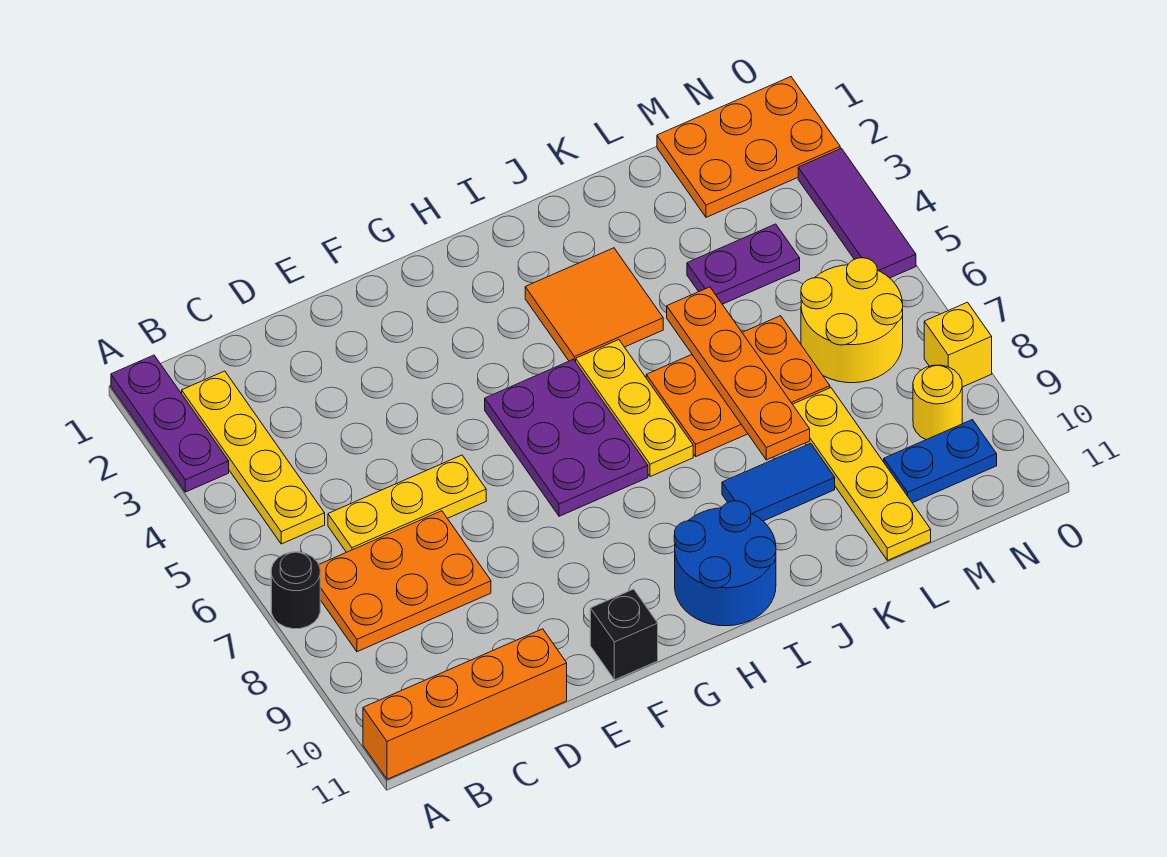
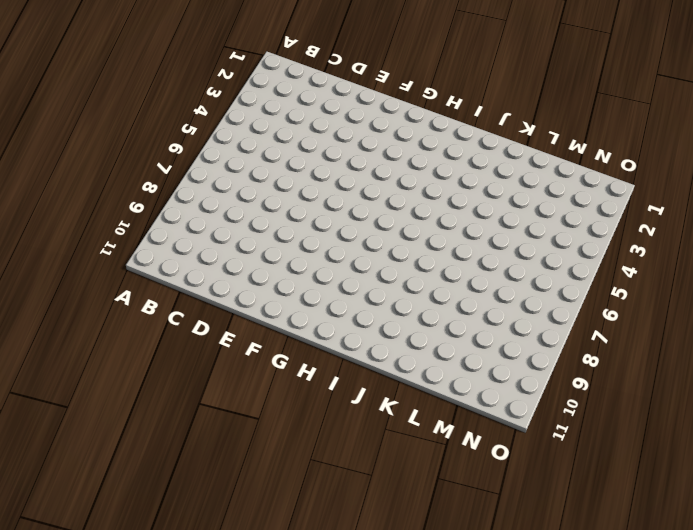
none -> purple plate A1:A3 level 1
none -> black round brick A7 level 1
none -> orange brick A11:D11 level 1

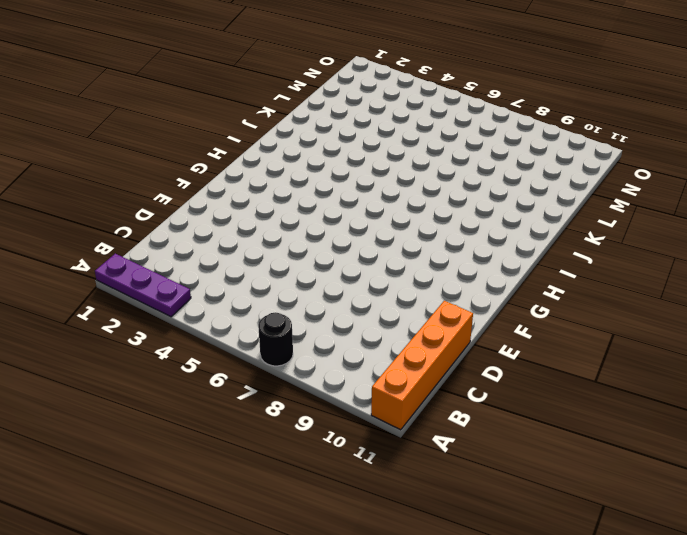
none -> yellow plate B2:B5 level 1
none -> orange plate B7:D8 level 1
none -> yellow plate C6:E6 level 1

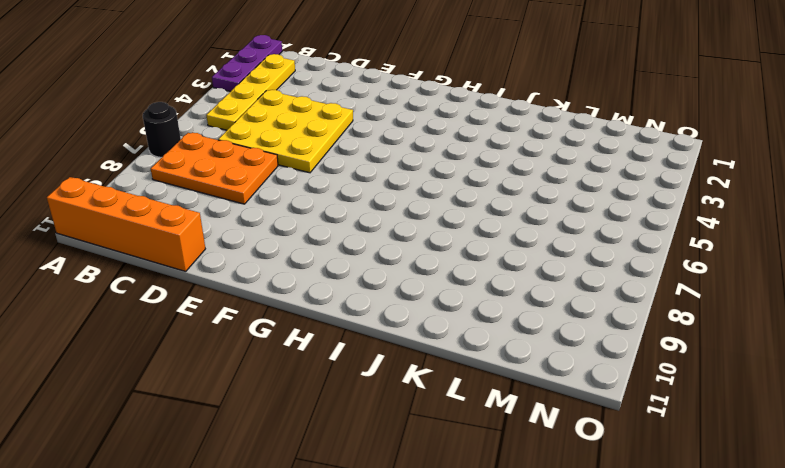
yellow plate C4:E6 level 1 -> yellow plate C6:E6 level 1
none -> black brick F11 level 1
none -> purple plate G5:H7 level 1
none -> blue round brick H10:I11 level 1

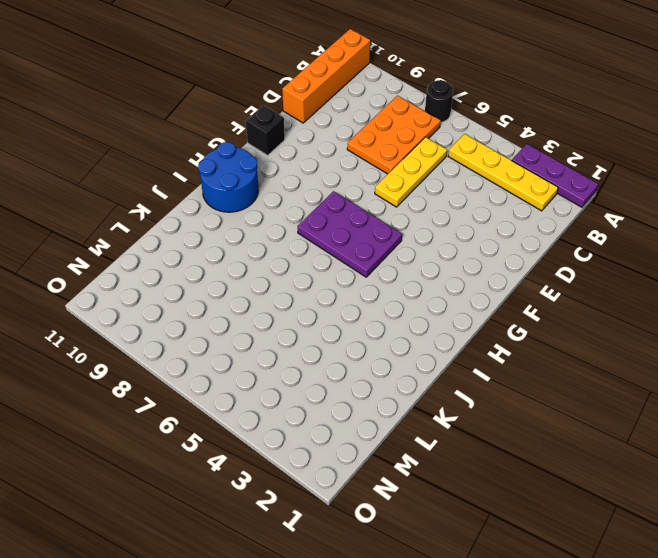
none -> orange tile I3:J4 level 1
none -> yellow plate I5:I7 level 1
none -> orange plate J6:L7 level 1

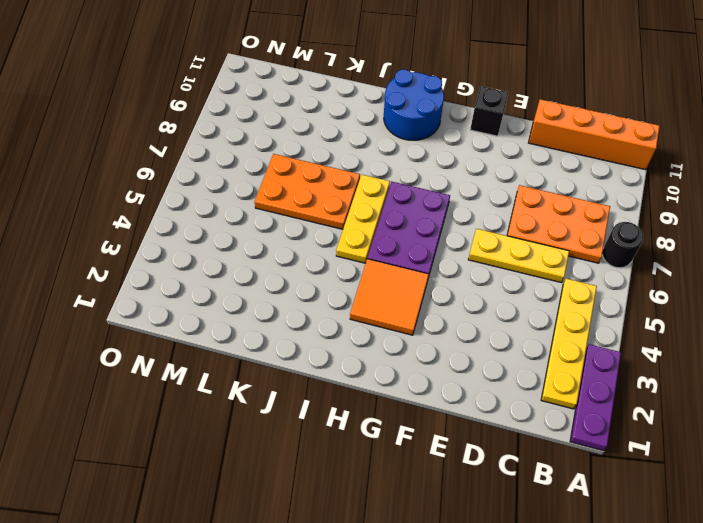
orange tile G3:H4 level 1 -> orange tile I3:J4 level 1
none -> blue tile J9:K9 level 1
none -> purple plate L4:M4 level 1
none -> yellow plate L8:L11 level 1

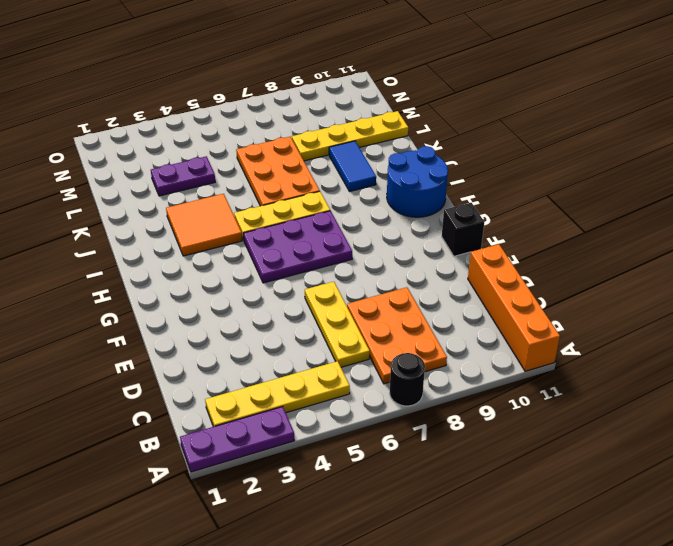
purple plate L3:L4 level 1 -> purple plate L4:M4 level 1
none -> orange plate M1:O2 level 1
none -> yellow round brick M6:N7 level 1
none -> blue plate M10:N10 level 1

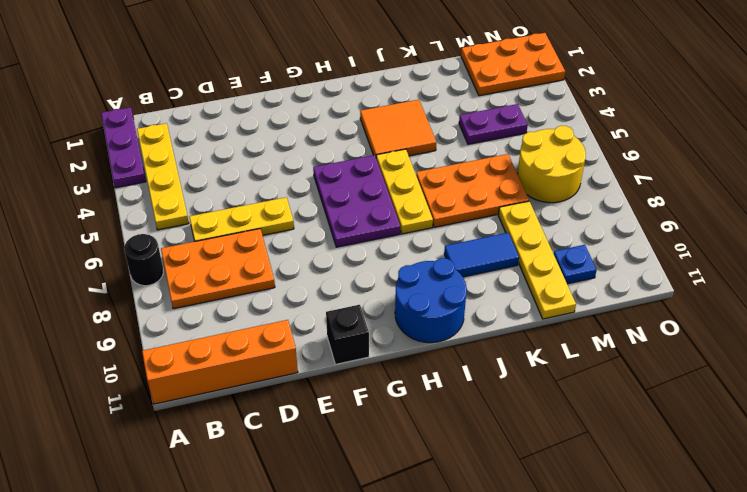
blue plate M10 level 1 -> blue plate M10:N10 level 1
none -> yellow round brick N9 level 1
none -> purple tile O3:O5 level 1
none -> yellow brick O8 level 1

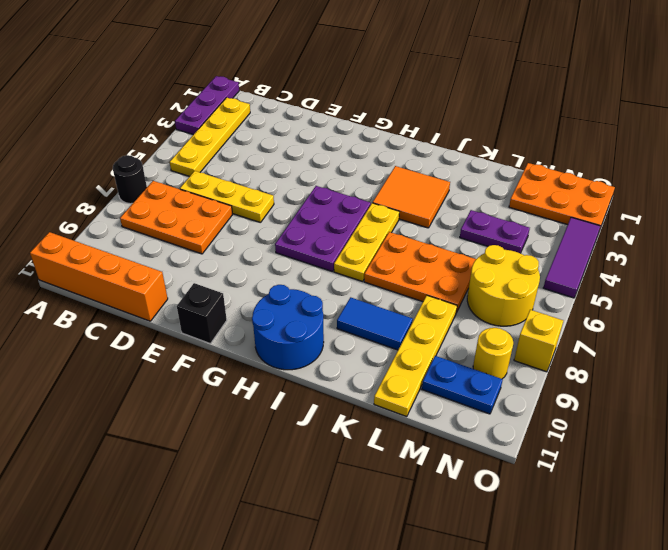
none -> orange plate K5:K8 level 2

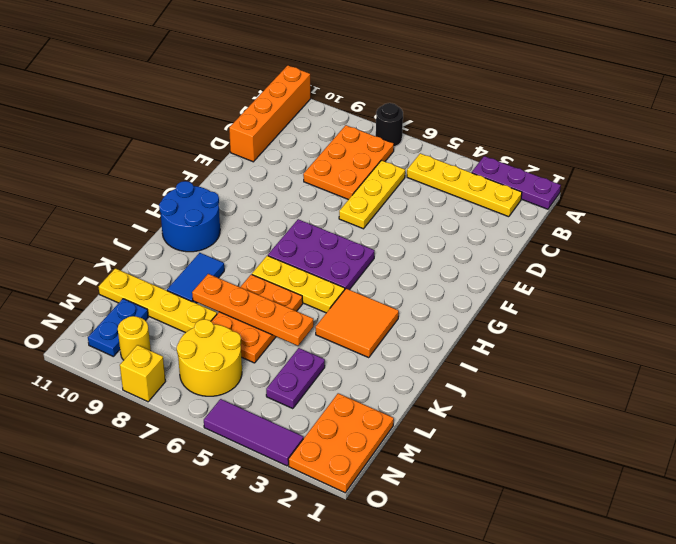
none -> black brick F11 level 1

